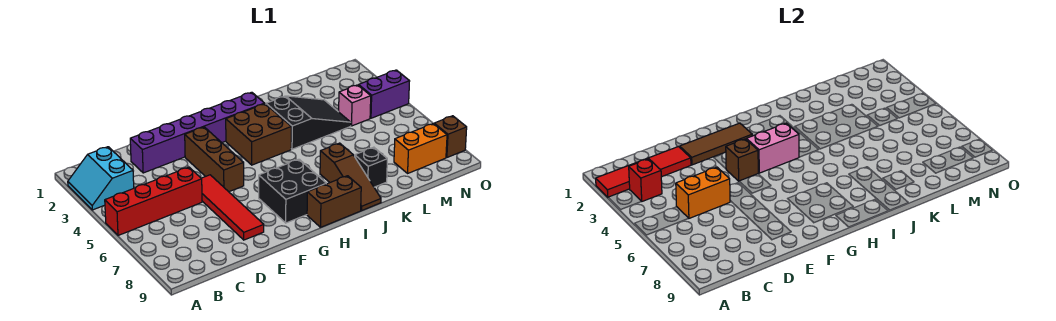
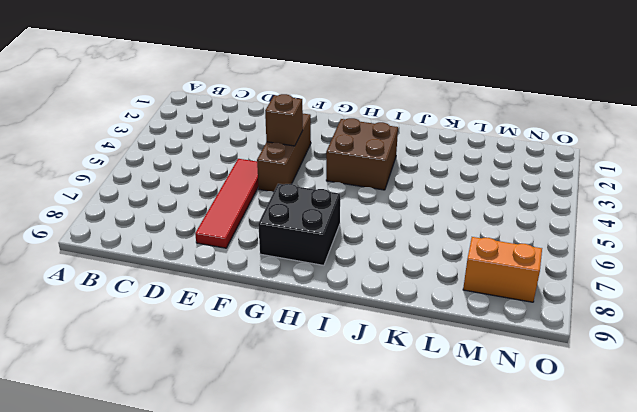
none -> cyan slope A2:B3 level 1 top B
none -> red brick A5:D5 level 1
none -> purple brick D2:I2 level 1

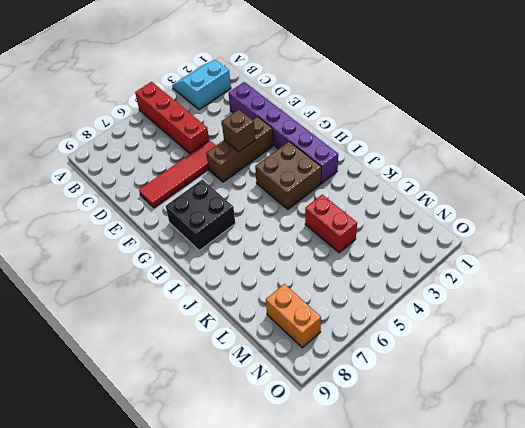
red brick K4:L4 level 1 -> black slope J3:L4 level 1 top J
none -> brown brick H9:I9 level 1
none -> brown slope J7:J9 level 1 top 7
none -> black brick K8 level 1

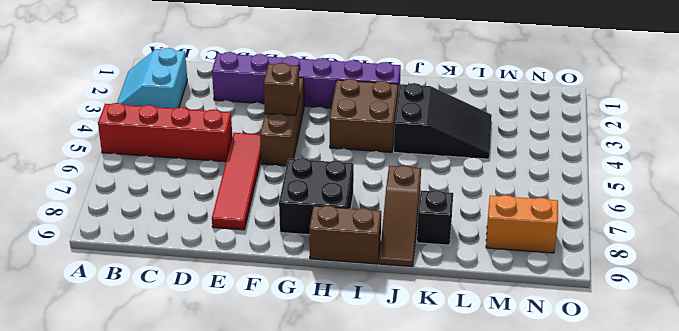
none -> pink brick M4 level 1
none -> purple brick N4:O4 level 1
none -> brown brick O8 level 1

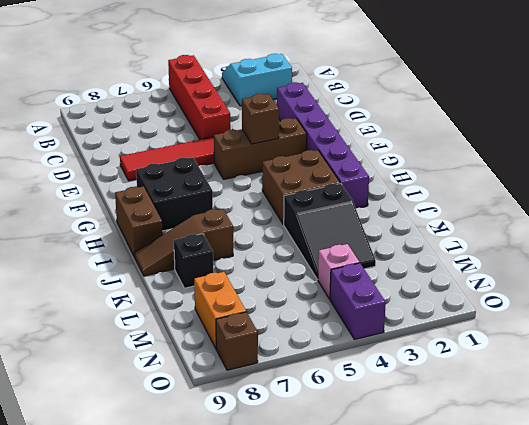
none -> red tile A2:D2 level 2
none -> red brick B3 level 2
none -> orange brick C5:D5 level 2

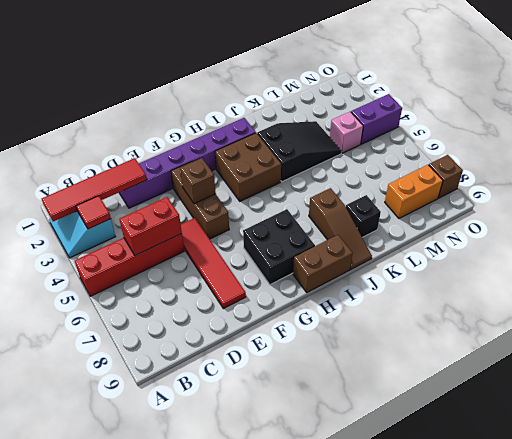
red tile B3 level 2 -> red brick B3 level 2
red brick C5:D5 level 2 -> orange brick C5:D5 level 2
none -> brown tile E2:G2 level 2
none -> pink brick G4:H4 level 2

